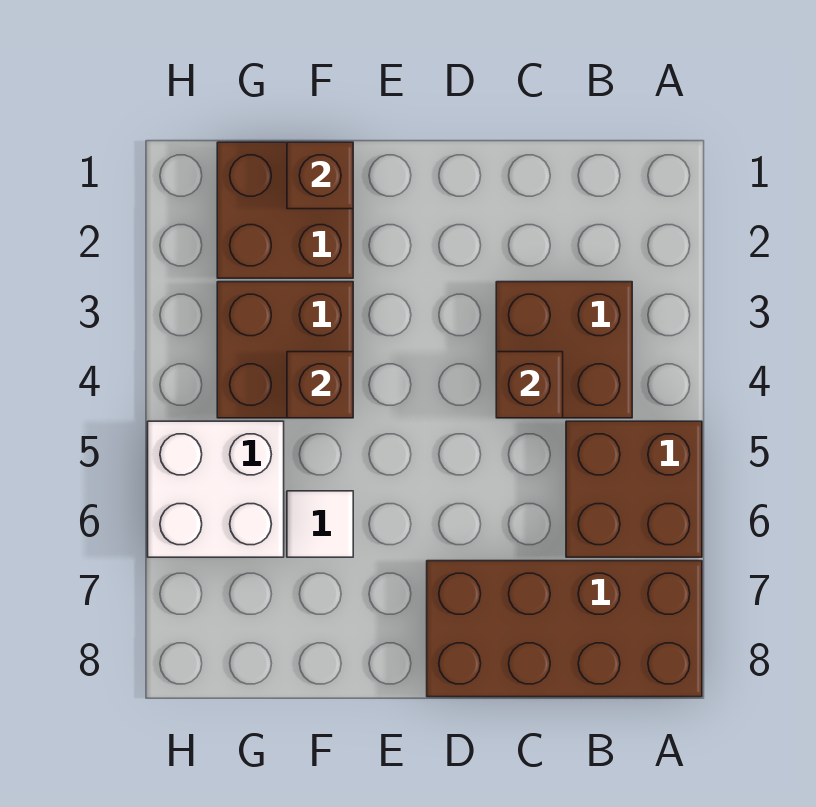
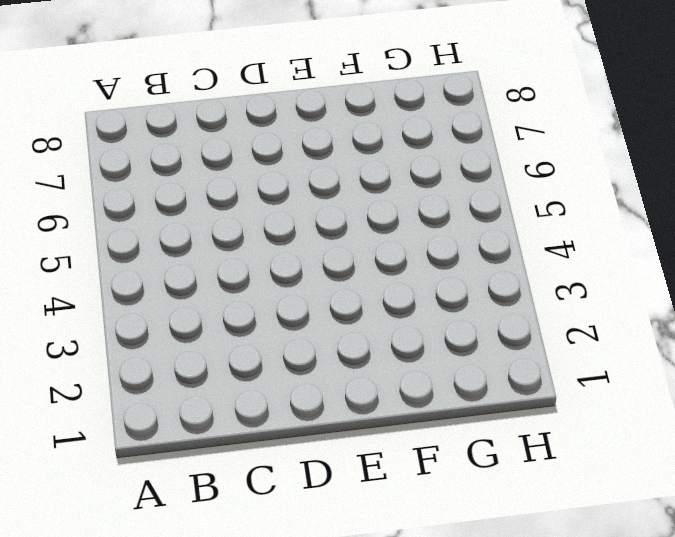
none -> brown brick A5:B6 level 1
none -> brown brick A7:D8 level 1

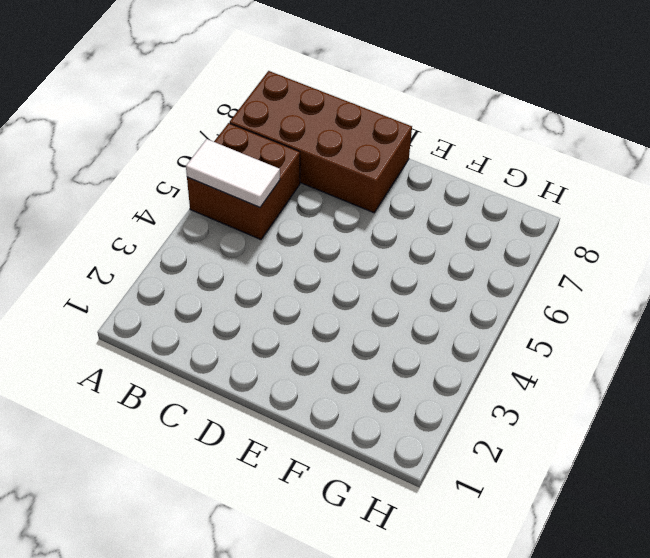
white tile A5:B5 level 2 -> none
none -> brown brick B3:C4 level 1
none -> brown brick F1:G2 level 1

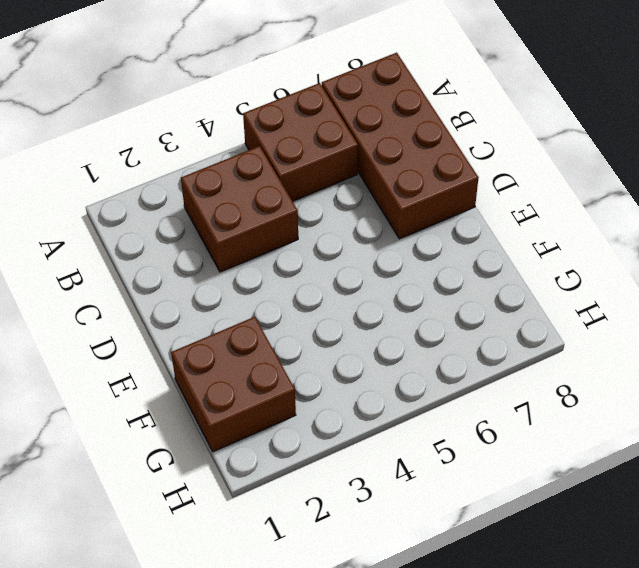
none -> brown brick F3:G4 level 1
none -> white tile F6 level 1

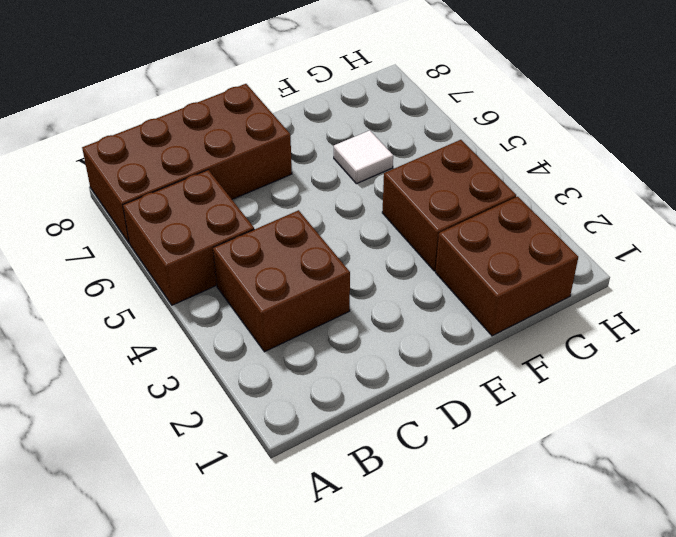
none -> white brick G5:H6 level 1
none -> brown brick C4 level 2

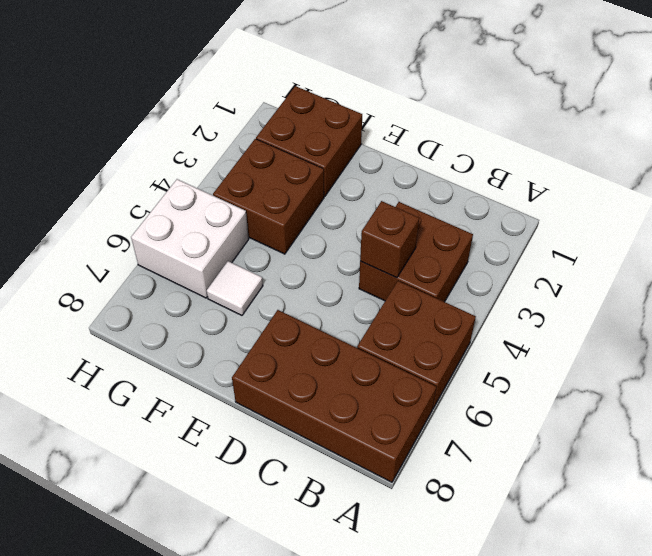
none -> brown brick F1 level 2
none -> brown brick F4 level 2

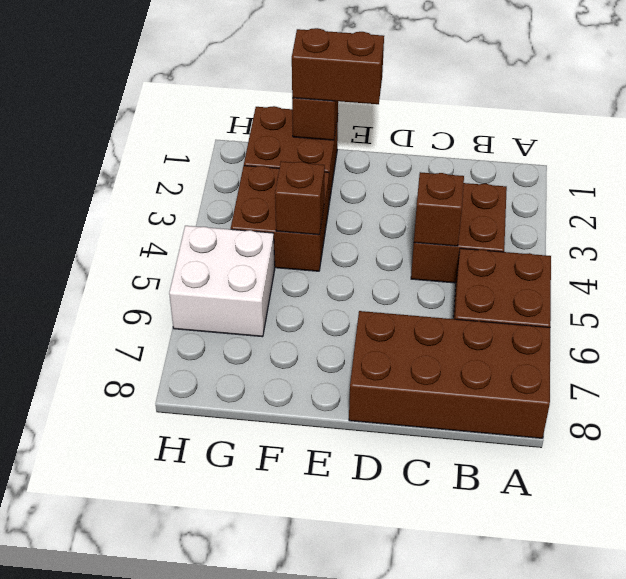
brown brick E1:F1 level 3 -> none
none -> white tile F6 level 1

